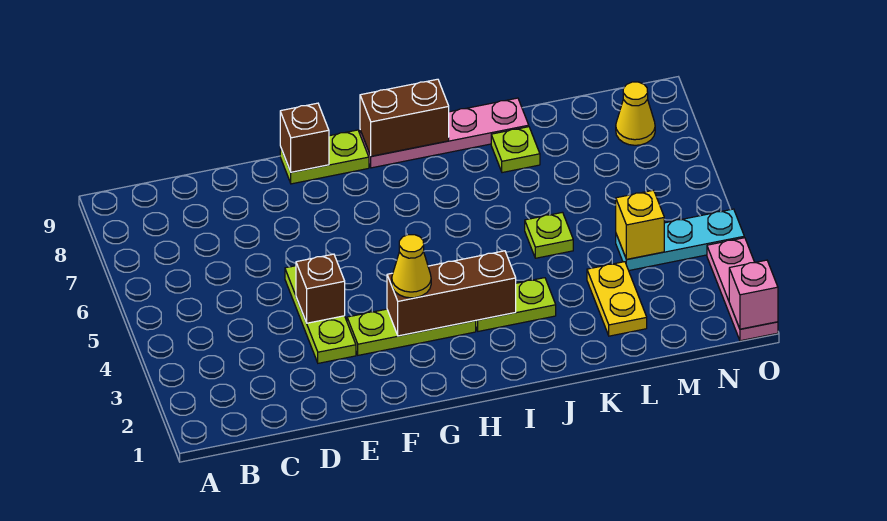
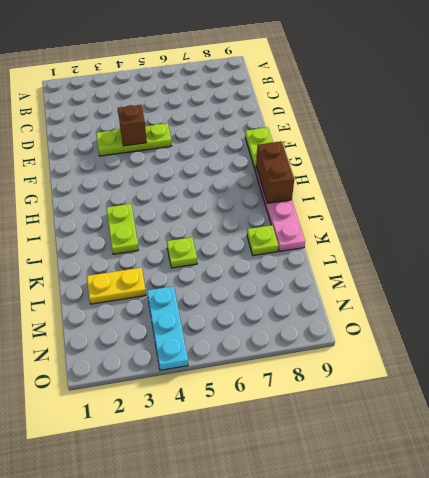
none -> lime plate F3:H3 level 1
none -> yellow cone N8 level 1
none -> pink plate O1:O3 level 1

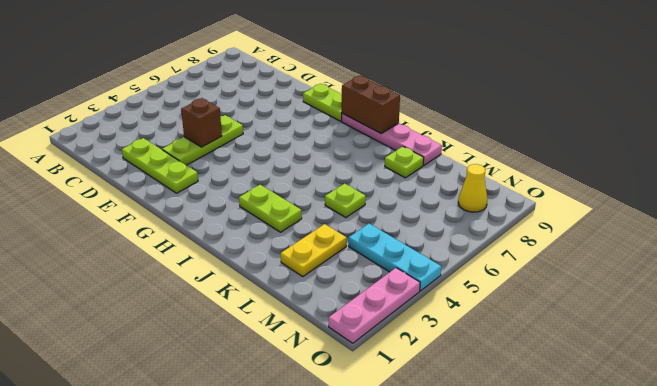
lime plate D2:F2 level 1 -> lime plate F3:H3 level 1
none -> brown brick F9 level 2
none -> brown brick G3:I3 level 2
none -> yellow brick M4 level 2

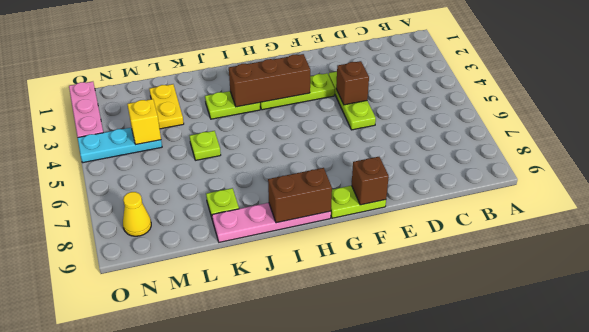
none -> pink brick O1 level 2
none -> yellow cone G3 level 3

